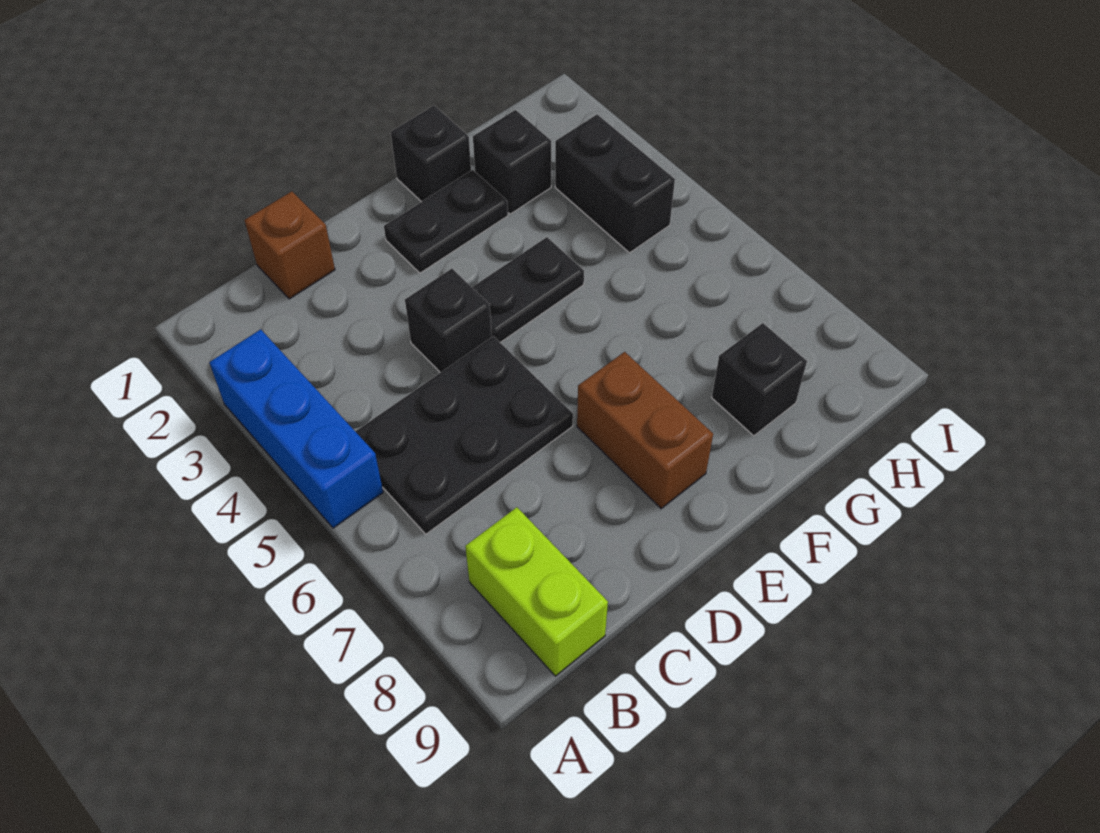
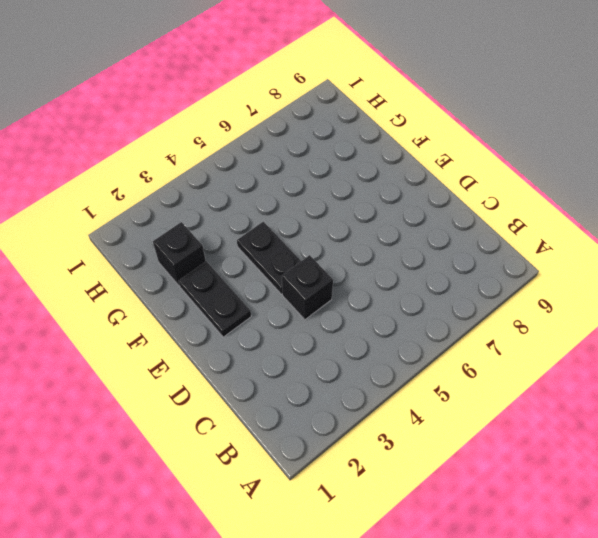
none -> blue brick A3:A5 level 1
none -> black plate B5:D6 level 1
none -> lime brick B8:B9 level 1

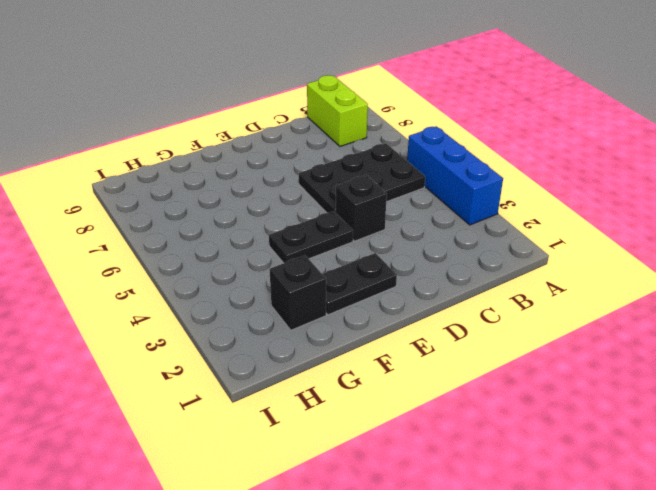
none -> brown brick C1 level 1
none -> brown brick E7:E8 level 1
none -> black brick F1 level 1

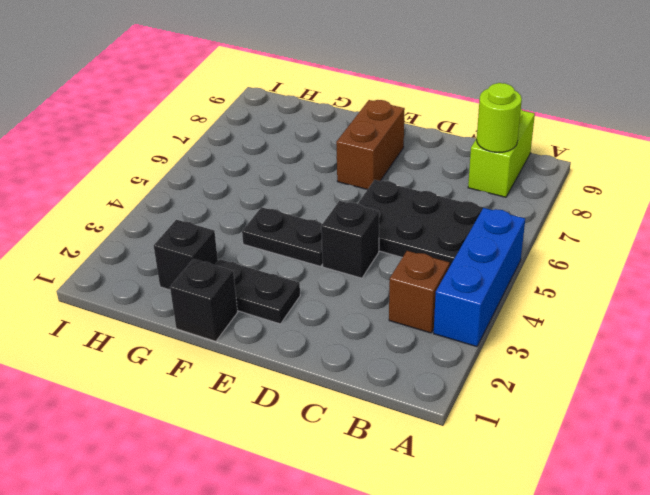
brown brick B3 level 1 -> brown brick C1 level 1
lime round brick B8 level 2 -> none
none -> black brick G8 level 1
none -> black brick H3:H4 level 1

